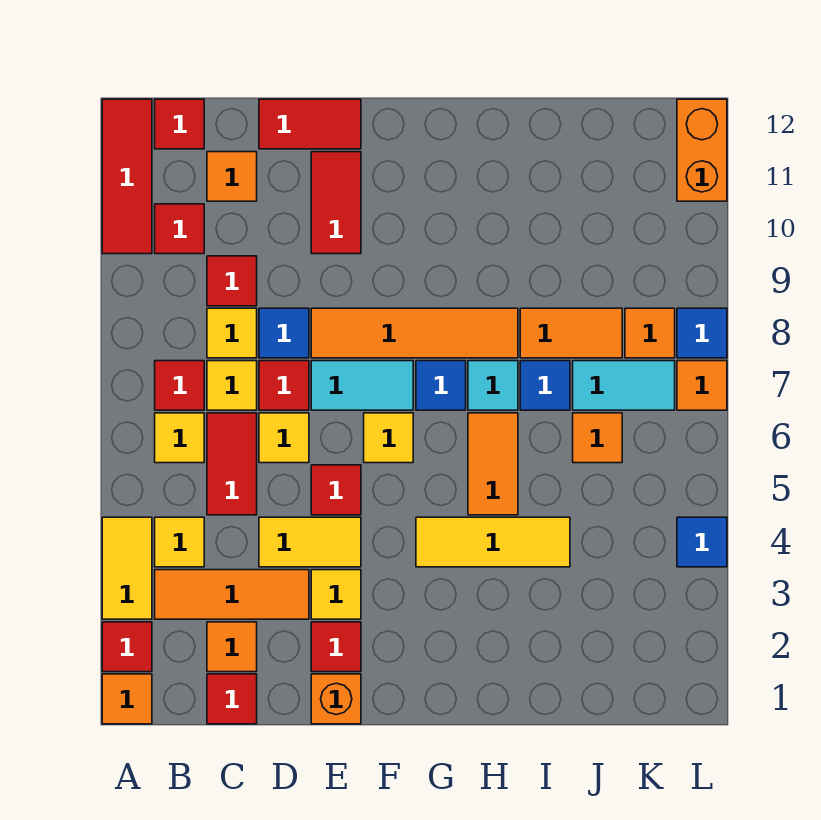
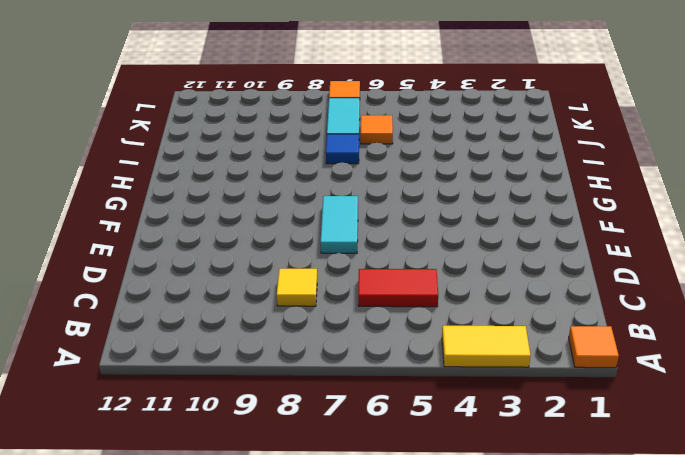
none -> red tile A2 level 1
none -> red tile A10:A12 level 1
none -> orange tile B3:D3 level 1
none -> yellow tile B4 level 1

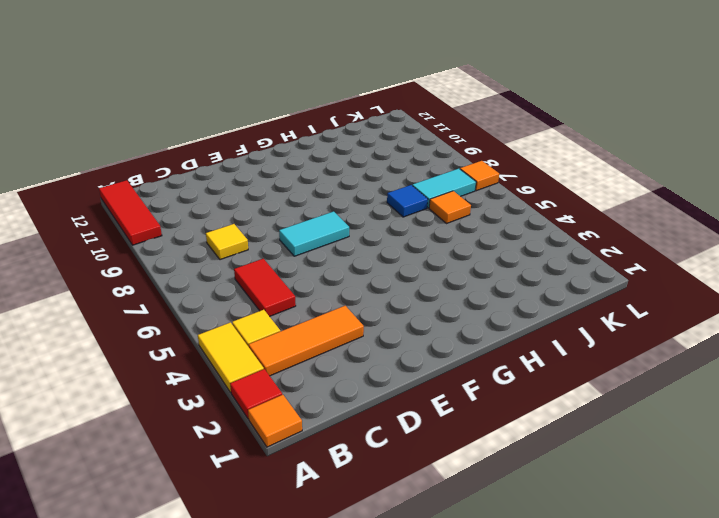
none -> yellow tile B6 level 1
none -> red tile B7 level 1
none -> red tile B10 level 1
none -> red tile B12 level 1

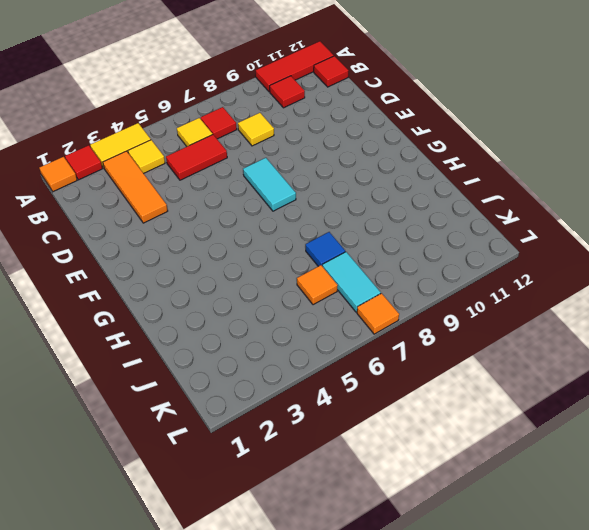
none -> red tile C1 level 1
none -> orange tile C2 level 1
none -> yellow tile C7 level 1
none -> red tile C9 level 1

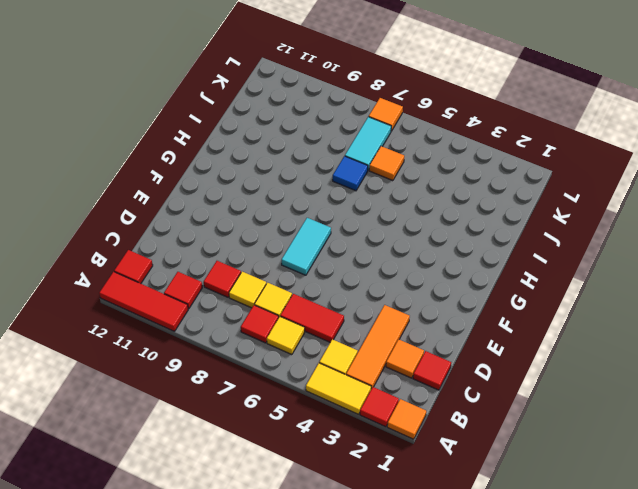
none -> orange tile C11 level 1
none -> yellow tile D4:E4 level 1
none -> yellow tile D6 level 1
none -> red tile D7 level 1

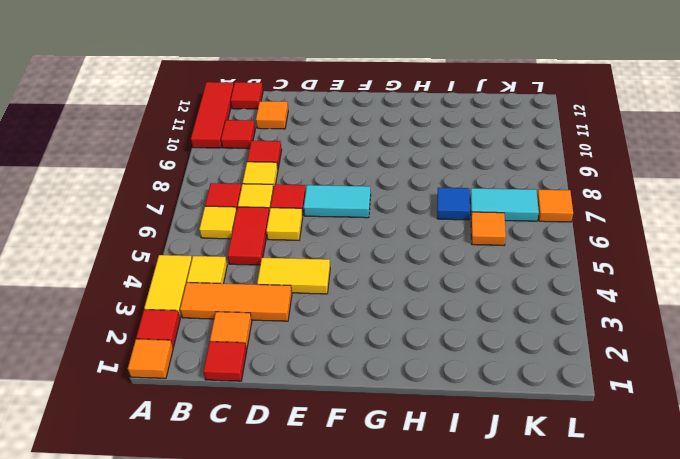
none -> blue tile D8 level 1
none -> red tile D12:E12 level 1
none -> orange brick E1 level 1
none -> red tile E2 level 1

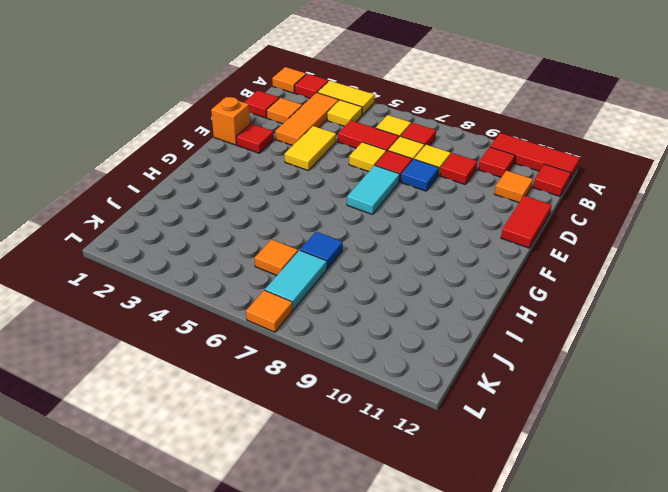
none -> yellow tile E3 level 1
none -> red tile E5 level 1
none -> orange tile E8:H8 level 1
none -> red tile E10:E11 level 1

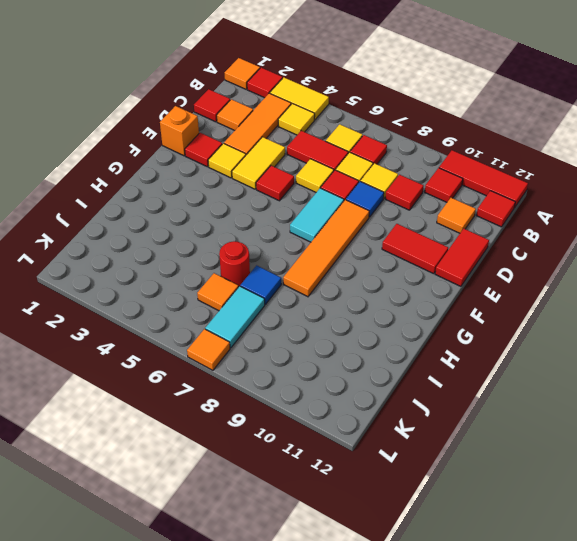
red round brick I6 level 1 -> none
none -> yellow tile F6 level 1
none -> yellow tile G4:I4 level 1
none -> blue tile G7 level 1
none -> orange tile H5:H6 level 1

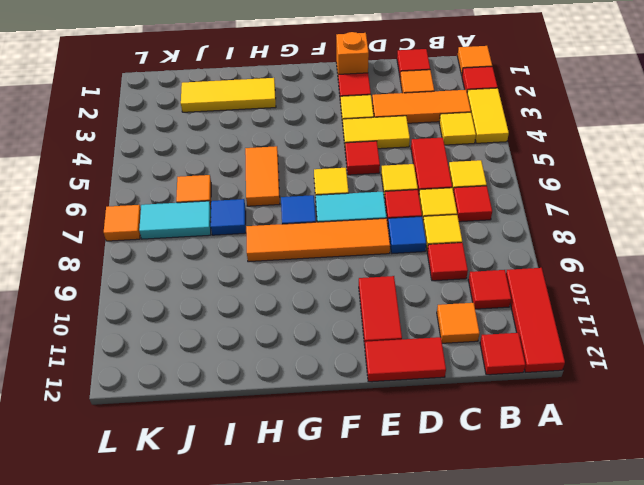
yellow tile H2:J2 level 1 -> yellow tile G4:I4 level 1
none -> cyan tile H7 level 1
none -> orange tile I8:J8 level 1
none -> orange tile K8 level 1
none -> blue tile L4 level 1

